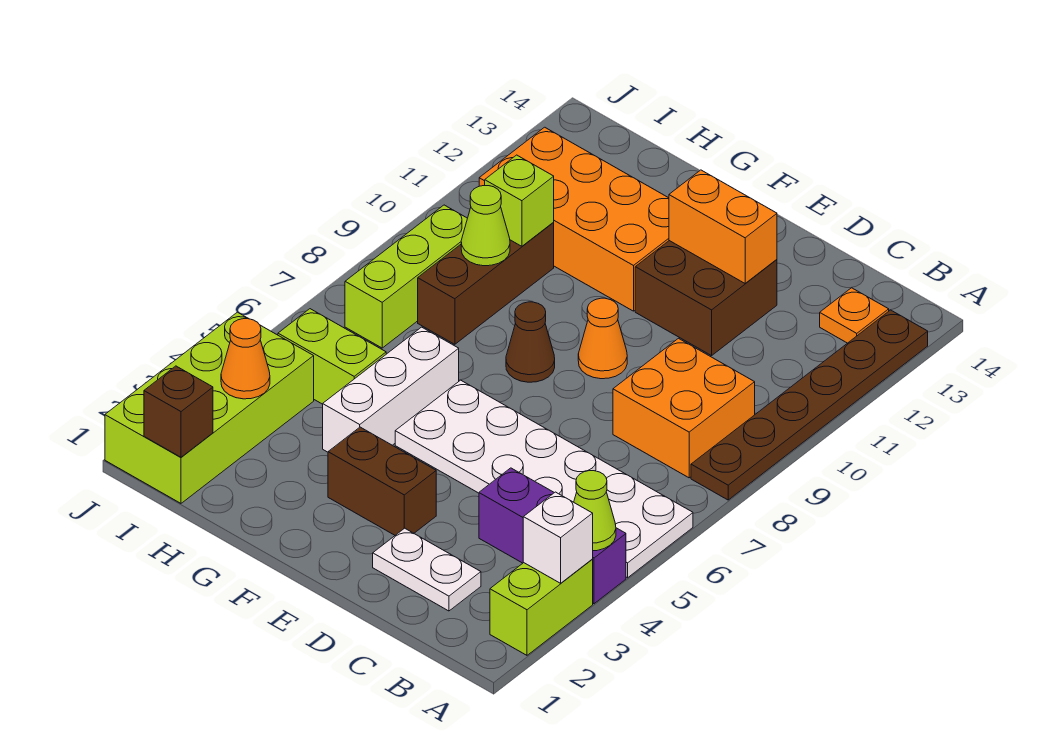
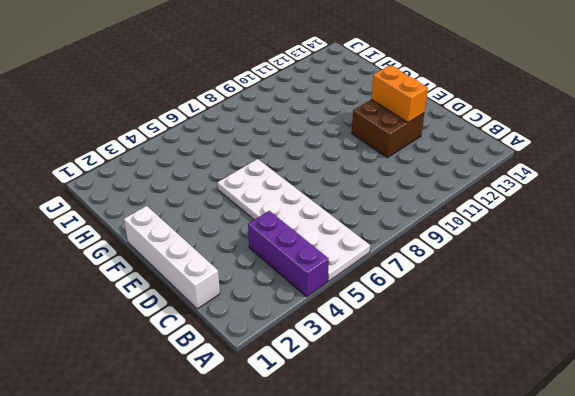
white brick C1:F1 level 1 -> none
none -> lime brick A2:A3 level 1
none -> brown plate A8:A13 level 1
none -> orange brick B8:C9 level 1

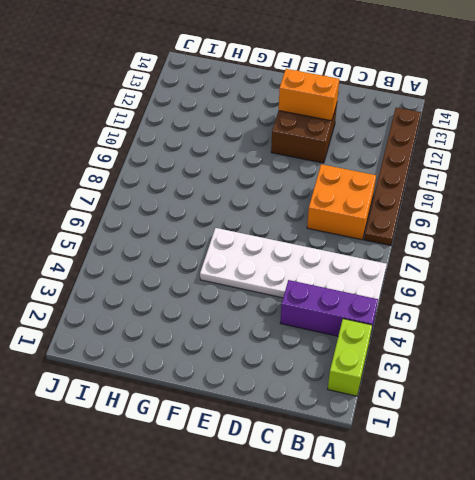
none -> orange plate B13 level 1
none -> white plate C2:D2 level 1
none -> brown brick E3:F3 level 1

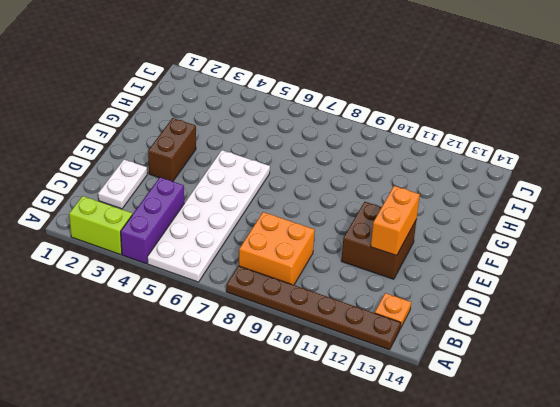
none -> orange cone E9 level 1
none -> brown cone F8 level 1
none -> orange brick F11:I12 level 1

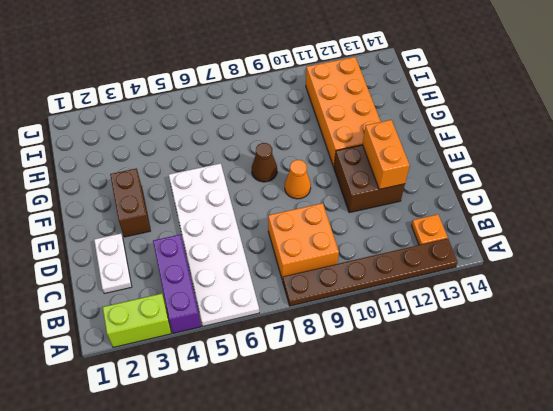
none -> white brick G4:G6 level 1
none -> lime brick H5:I5 level 1
none -> brown brick H8:H10 level 1

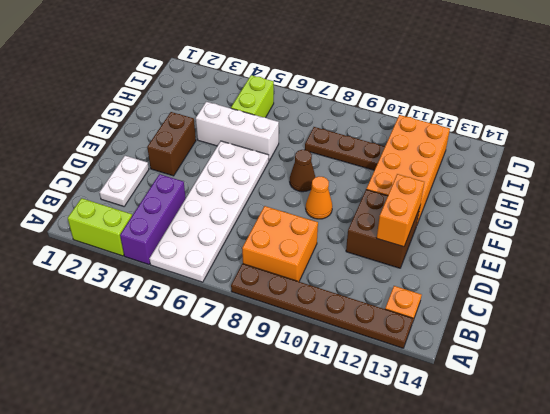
brown plate H8:H10 level 1 -> brown brick H8:H10 level 1
none -> lime brick I1:J4 level 1
none -> lime brick I7:I9 level 1
none -> white brick A3 level 2

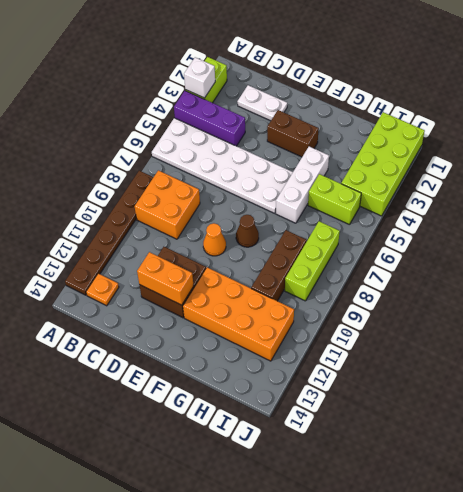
none -> lime cone A4 level 2
none -> lime cone H9 level 2
none -> lime brick H10 level 2

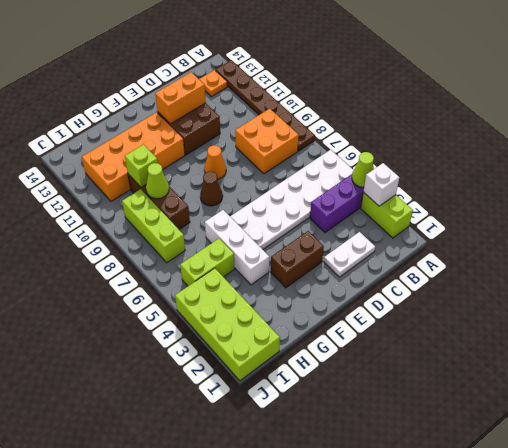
none -> brown brick I1 level 2
none -> orange cone I3 level 2

